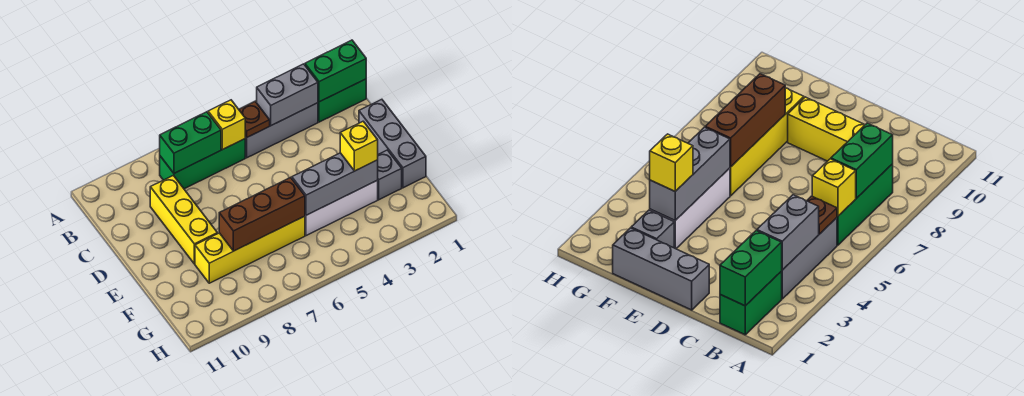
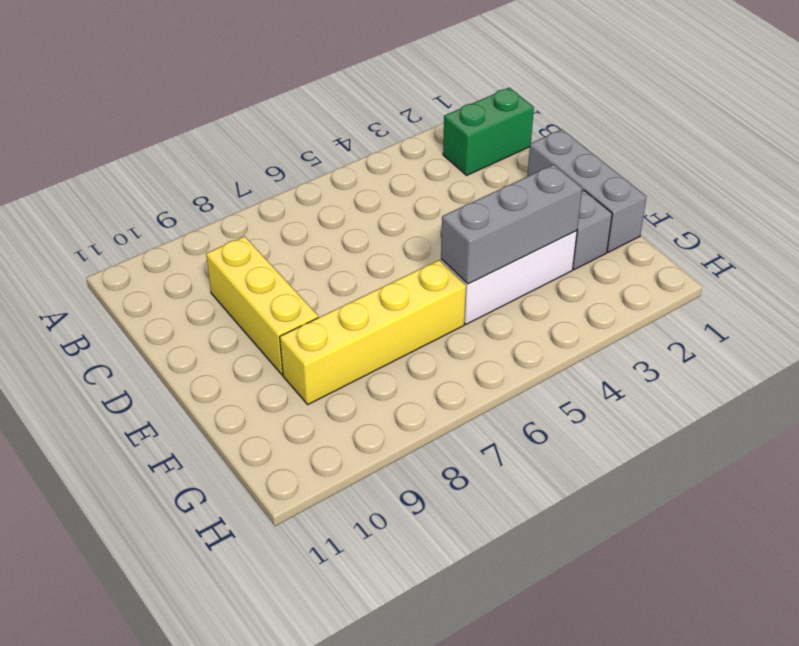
none -> grey brick B3:B5 level 1
none -> green brick B6:B8 level 1
none -> green brick B1:B2 level 2

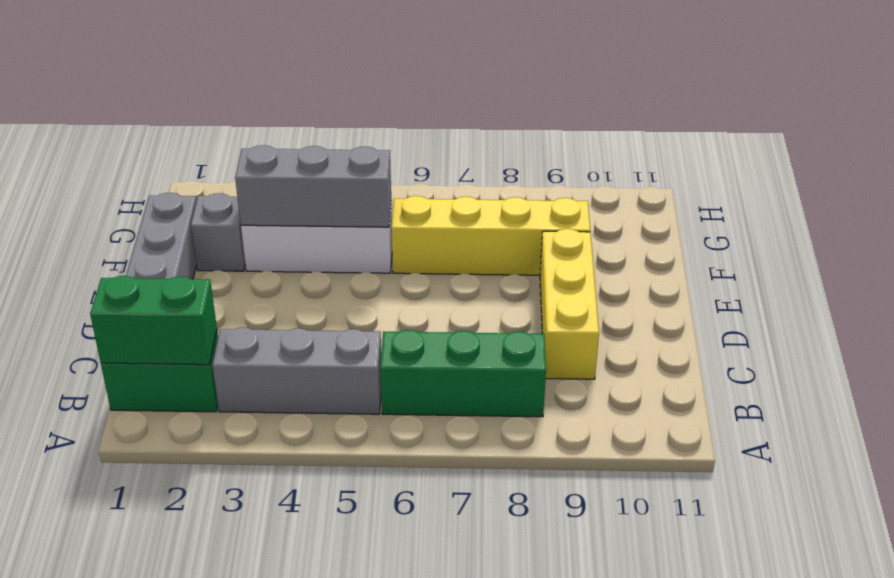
none -> grey brick B3:B4 level 2
none -> brown plate B5 level 2
none -> yellow brick B6 level 2

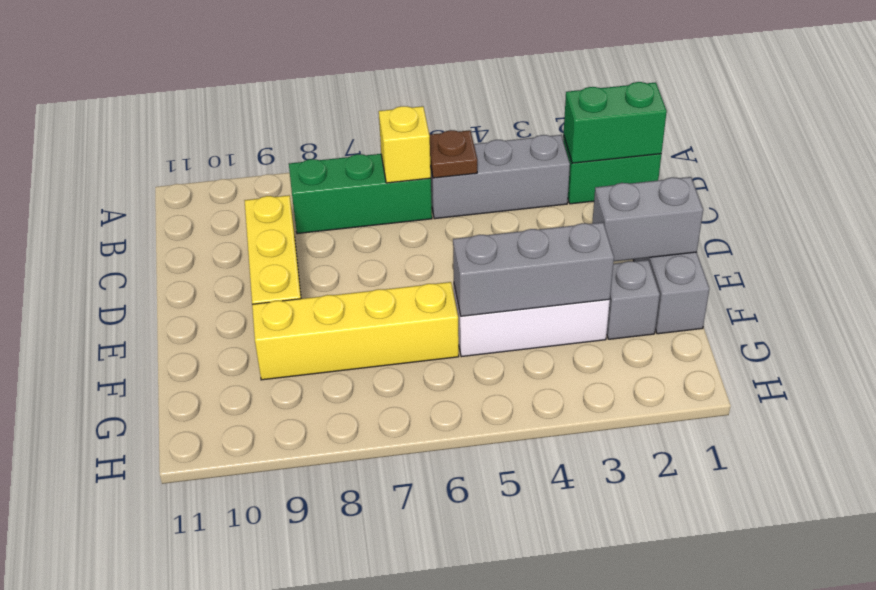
grey brick E1:E2 level 2 -> grey brick B3:B4 level 2
none -> green brick B7:B8 level 2
none -> brown brick F6:F8 level 2
none -> yellow brick F3 level 3

